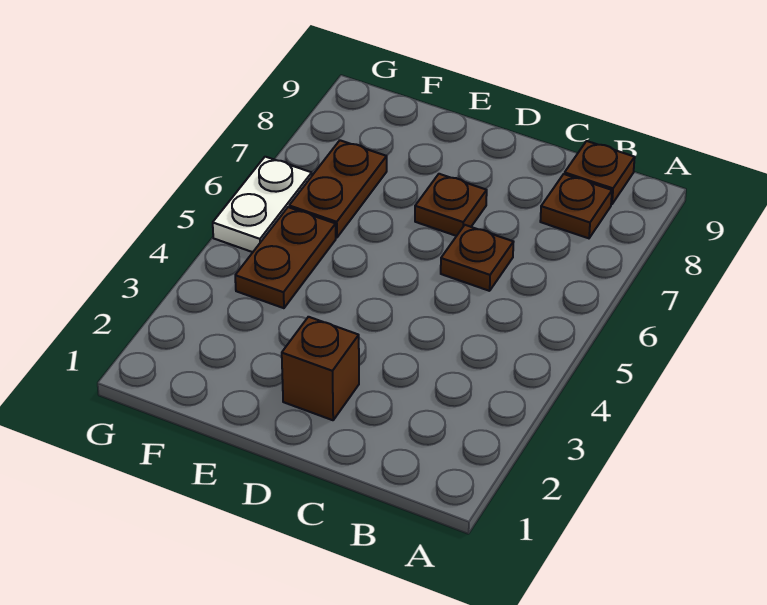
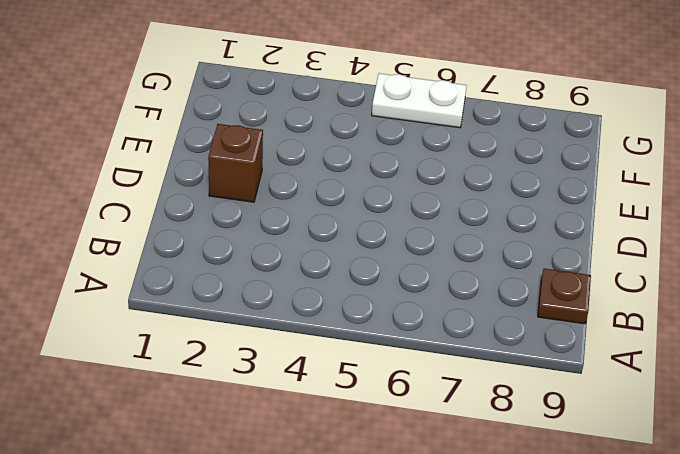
none -> brown plate B8 level 1
none -> brown plate C6 level 1

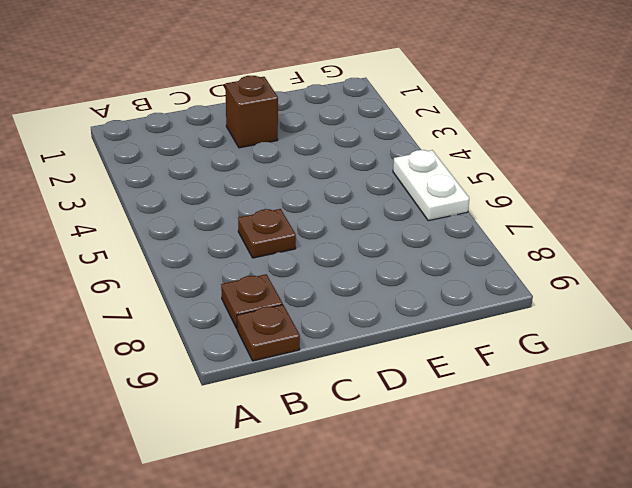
none -> brown plate D7 level 1
none -> brown plate F4:F5 level 1

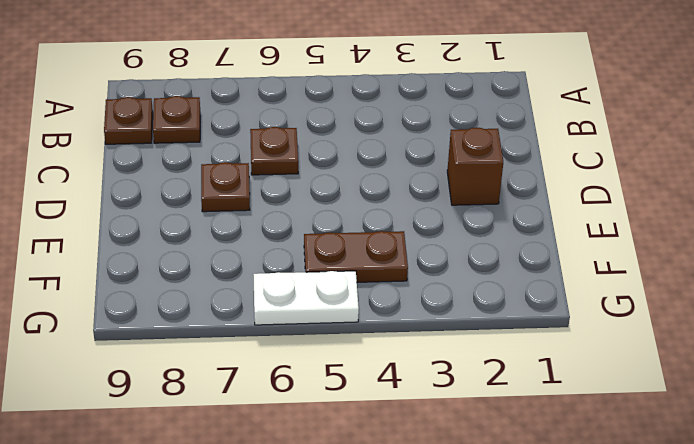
none -> brown plate F6:F7 level 1

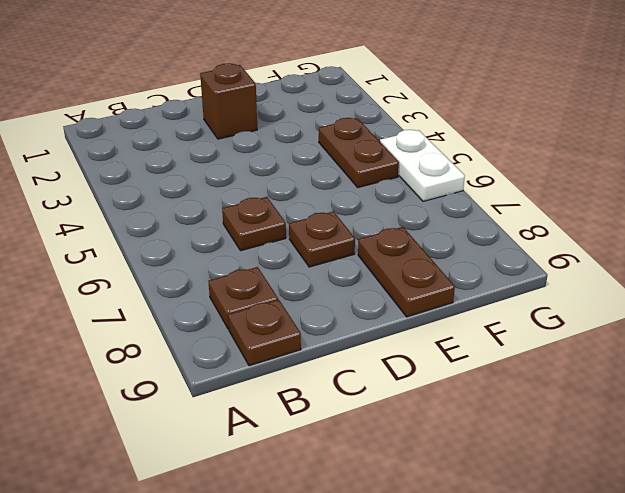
brown plate E8:E9 level 1 -> brown plate F6:F7 level 1

